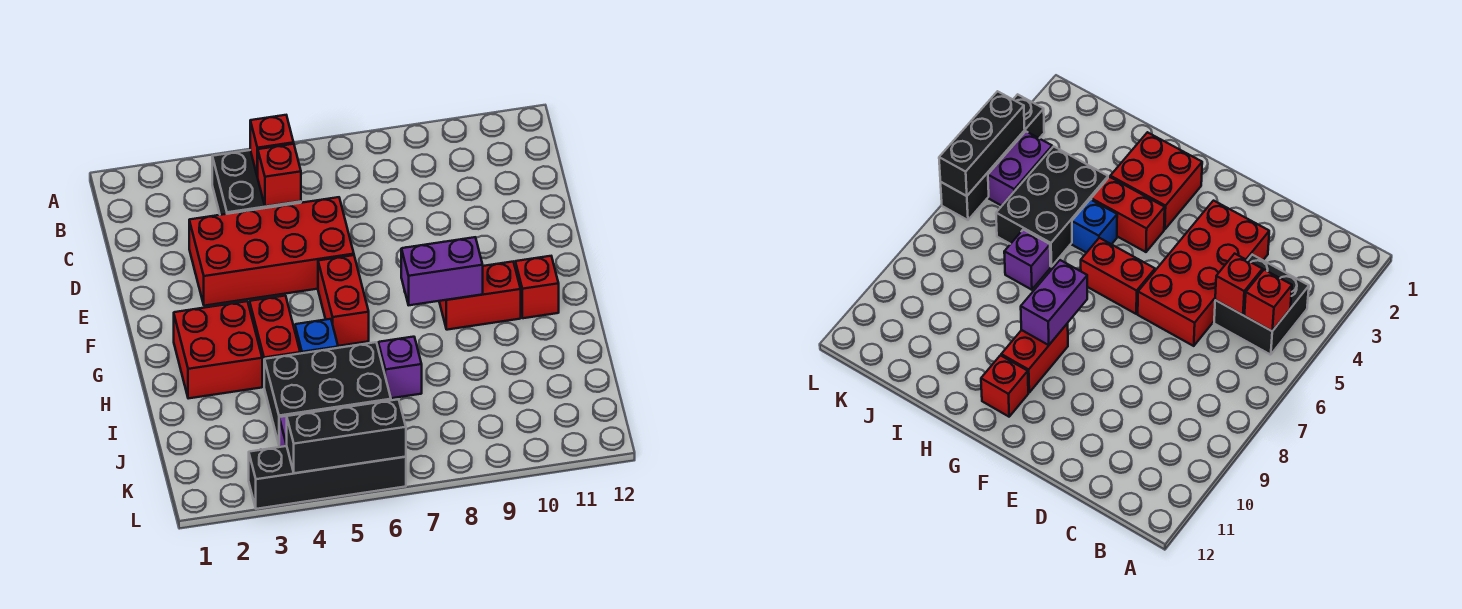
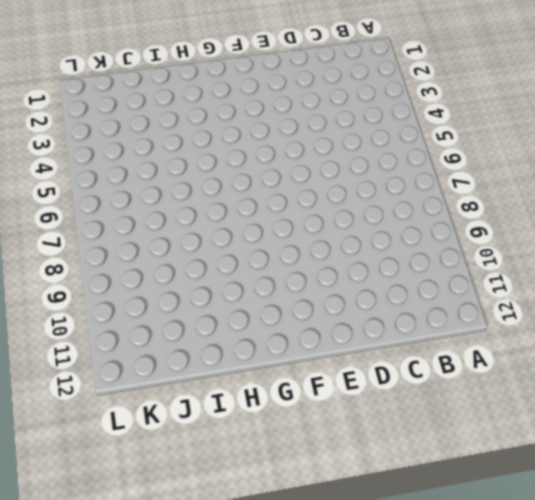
none -> black brick B4:C5 level 1
none -> red brick D3:E6 level 1
none -> red brick F6:G6 level 1

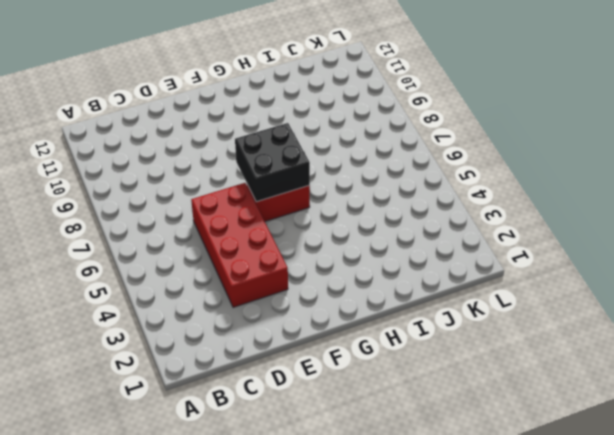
black brick F6:G7 level 2 -> black brick B4:C5 level 1
none -> red brick G2:H3 level 1
none -> red brick G4:H4 level 1
none -> red brick G9:G10 level 1

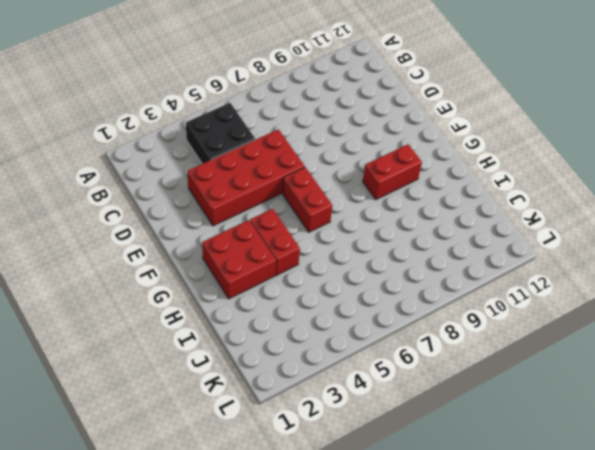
none -> red brick G11 level 1
none -> blue brick H5 level 1
none -> black brick I4:J6 level 1

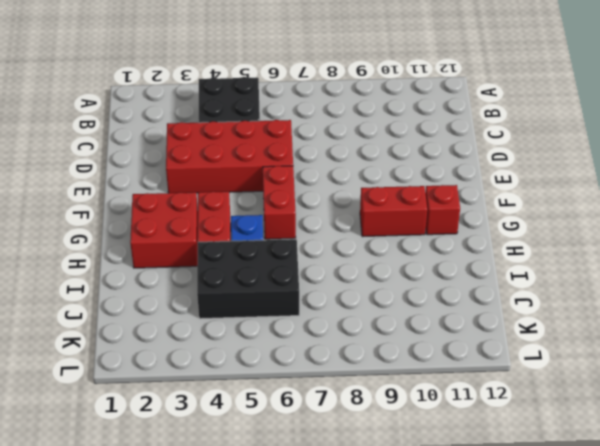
none -> purple brick I7 level 1
none -> purple brick K4:K5 level 1
none -> black brick L3:L6 level 1

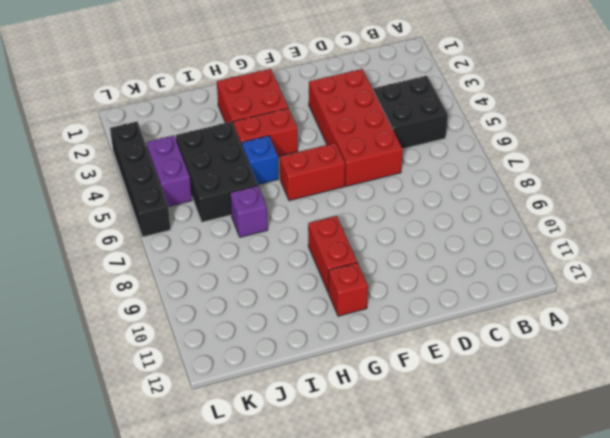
none -> red brick B5 level 2
none -> red brick C5 level 2
none -> purple brick G8:G9 level 2

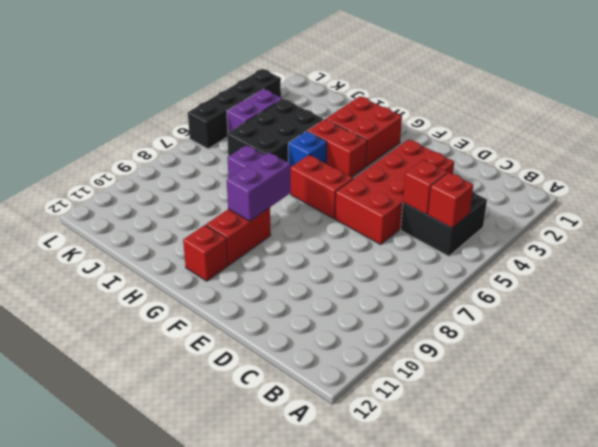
none -> black brick L4:L6 level 2

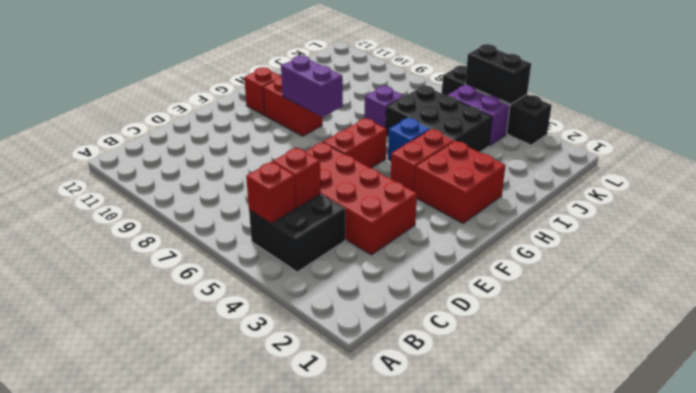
black brick L4:L5 level 2 -> black brick L4:L6 level 2

